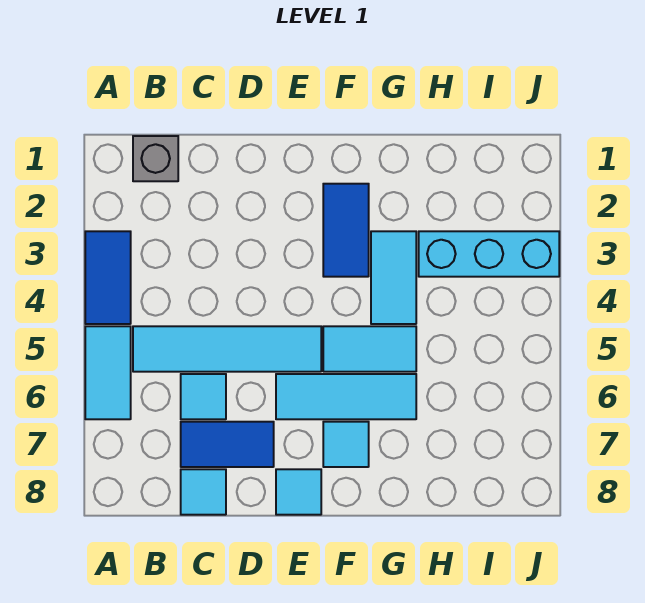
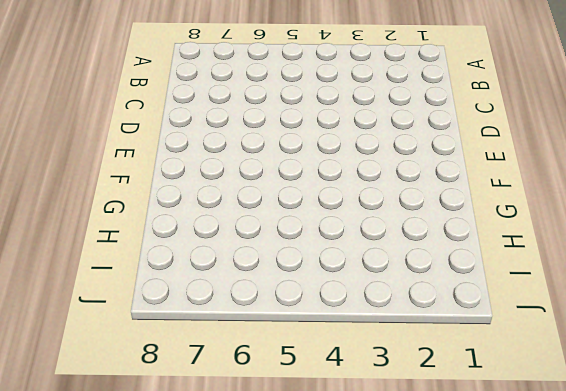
none -> blue tile A3:A4 level 1
none -> cyan tile A5:A6 level 1
none -> grey brick B1 level 1

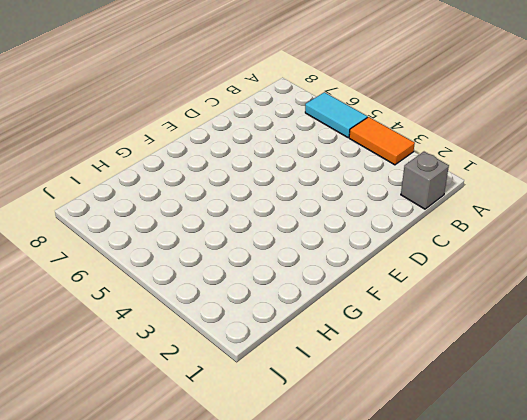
orange tile A3:A4 level 1 -> blue tile A3:A4 level 1
none -> cyan tile B5:E5 level 1
none -> cyan tile C6 level 1
none -> blue tile C7:D7 level 1

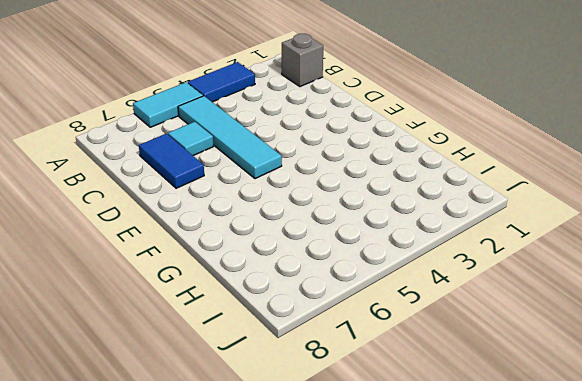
none -> cyan tile C8 level 1
none -> cyan tile E6:G6 level 1
none -> cyan tile E8 level 1

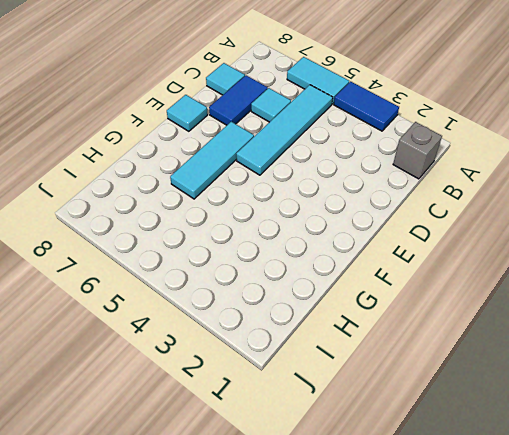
none -> blue tile F2:F3 level 1
none -> cyan tile F5:G5 level 1
none -> cyan tile F7 level 1

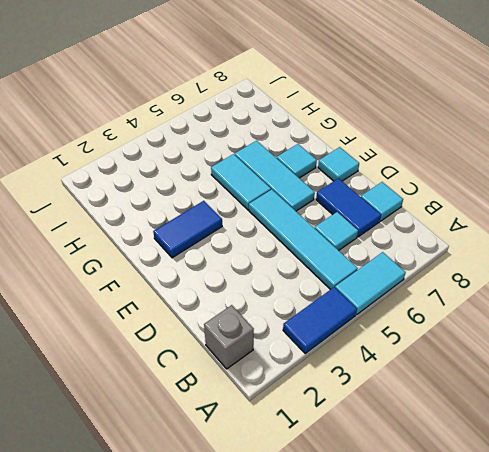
none -> cyan tile G3:G4 level 1
none -> cyan brick H3:J3 level 1

